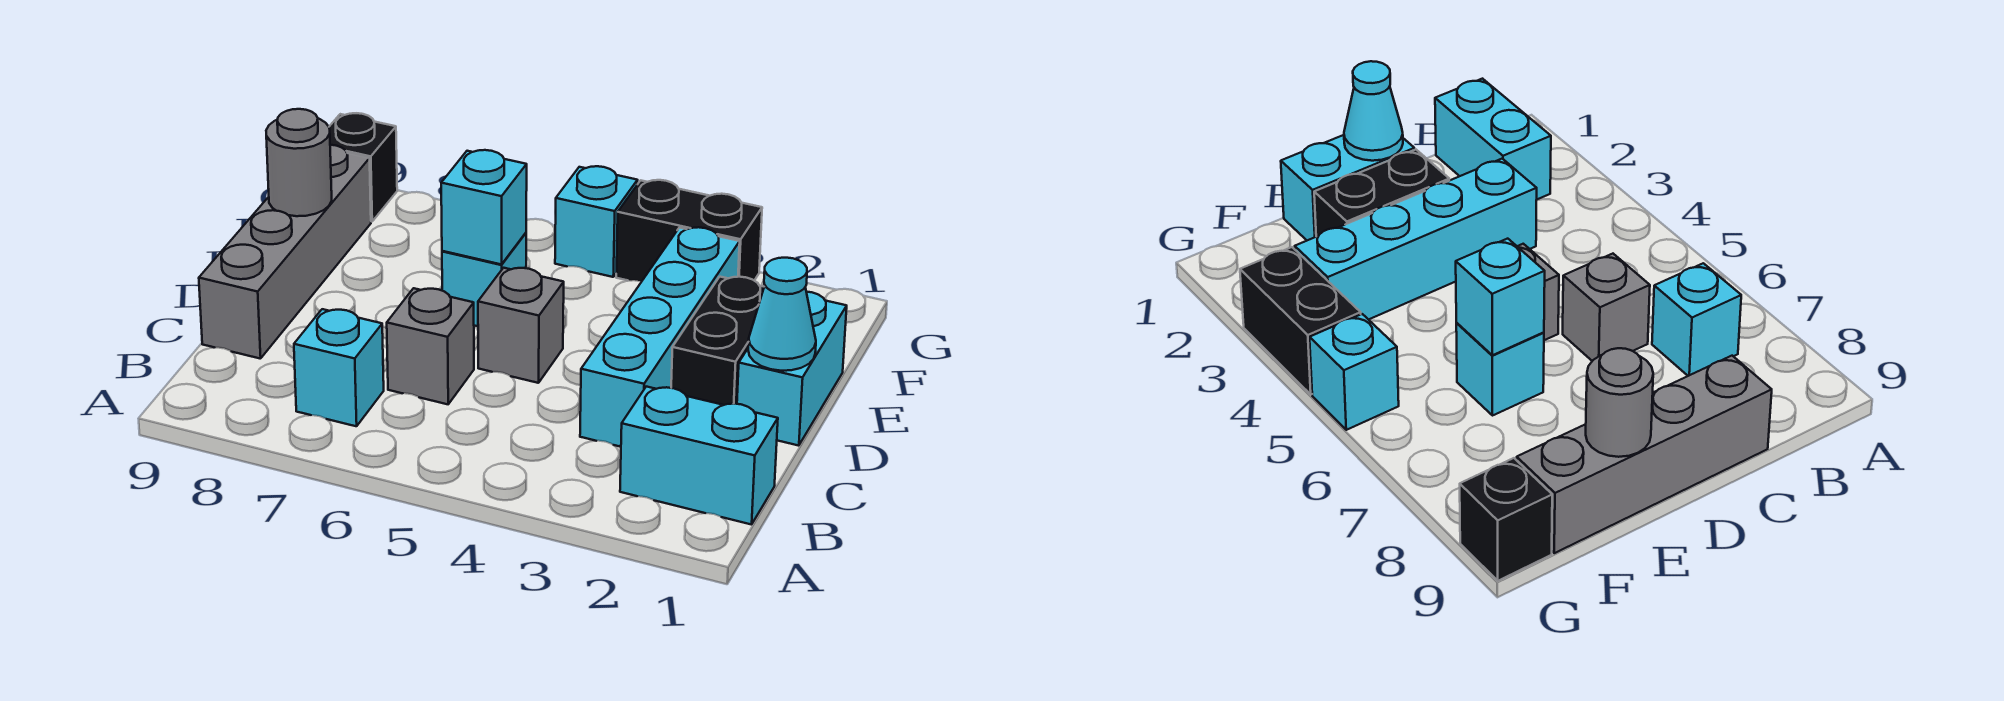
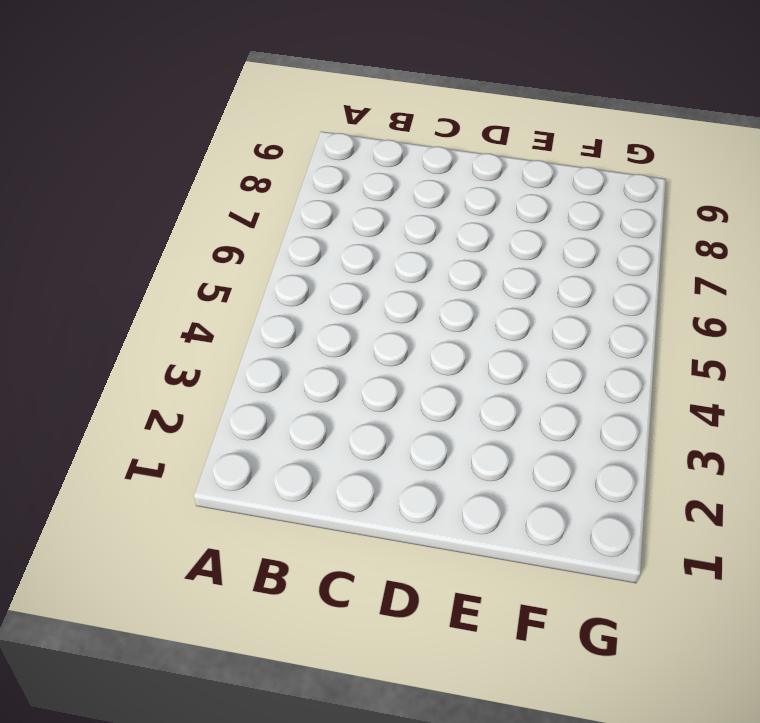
none -> cyan brick B1:B2 level 1
none -> cyan brick B7 level 1
none -> cyan brick C3:F3 level 1

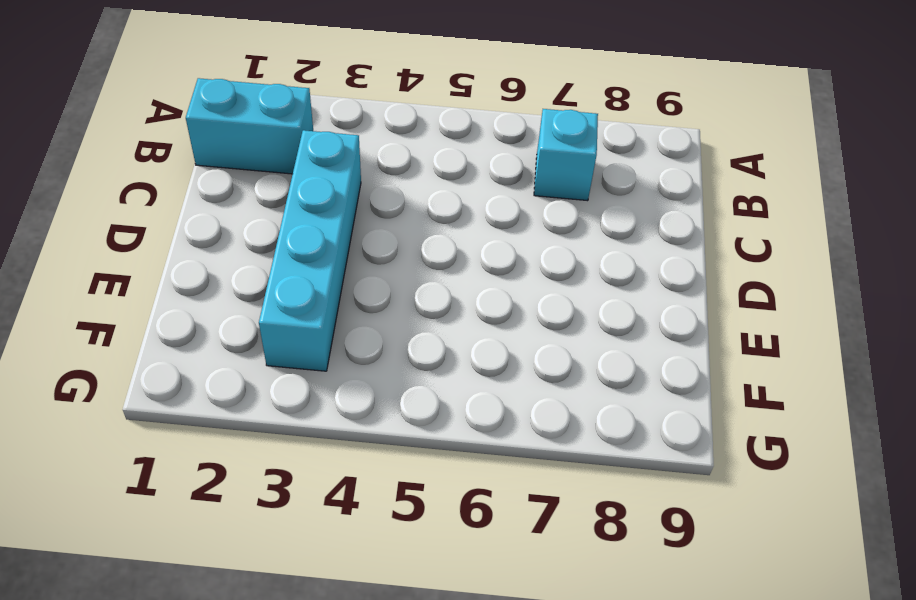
none -> grey brick C6 level 1
none -> grey brick C9:F9 level 1
none -> cyan brick D1:E1 level 1

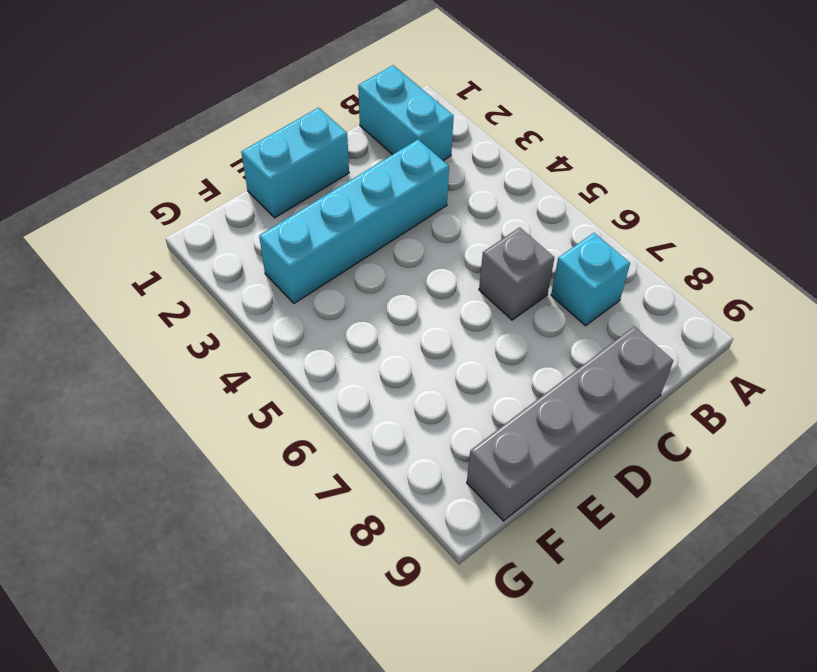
none -> black brick D2:E2 level 1
none -> grey brick D5 level 1
none -> cyan brick E6 level 1

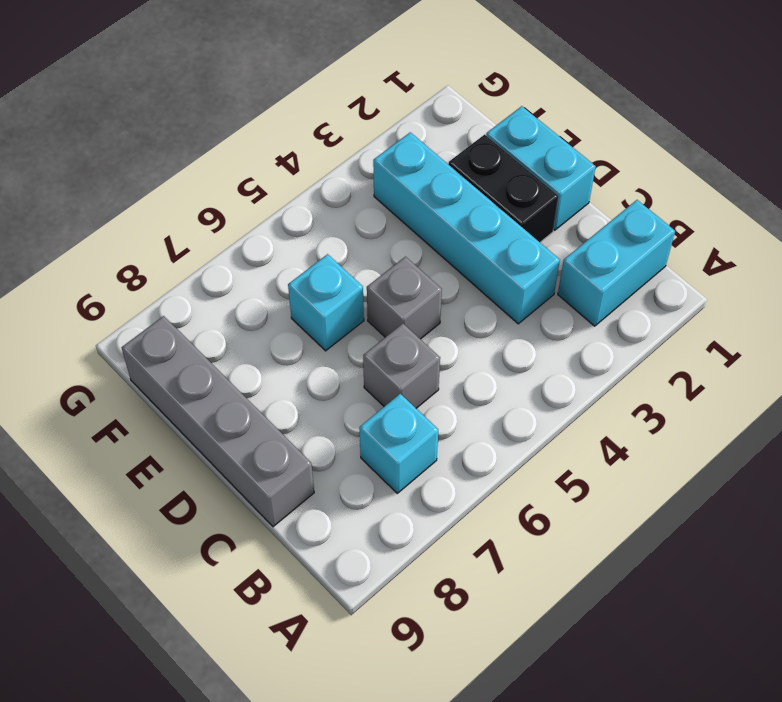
none -> black brick G3:G4 level 1
none -> cyan brick G5 level 1
none -> black brick G9 level 1

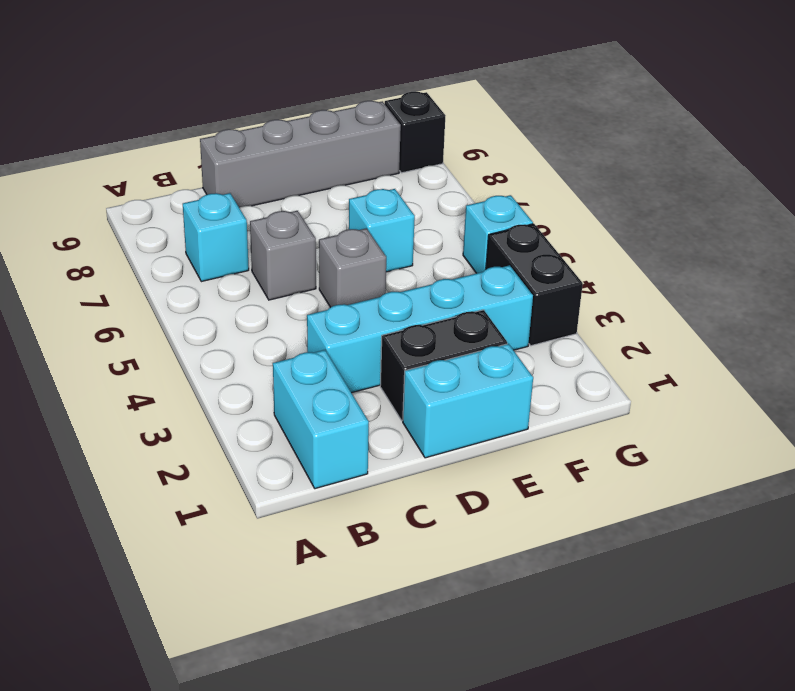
none -> cyan cone D1 level 2
none -> cyan brick E6 level 2
none -> grey round brick E9 level 2

